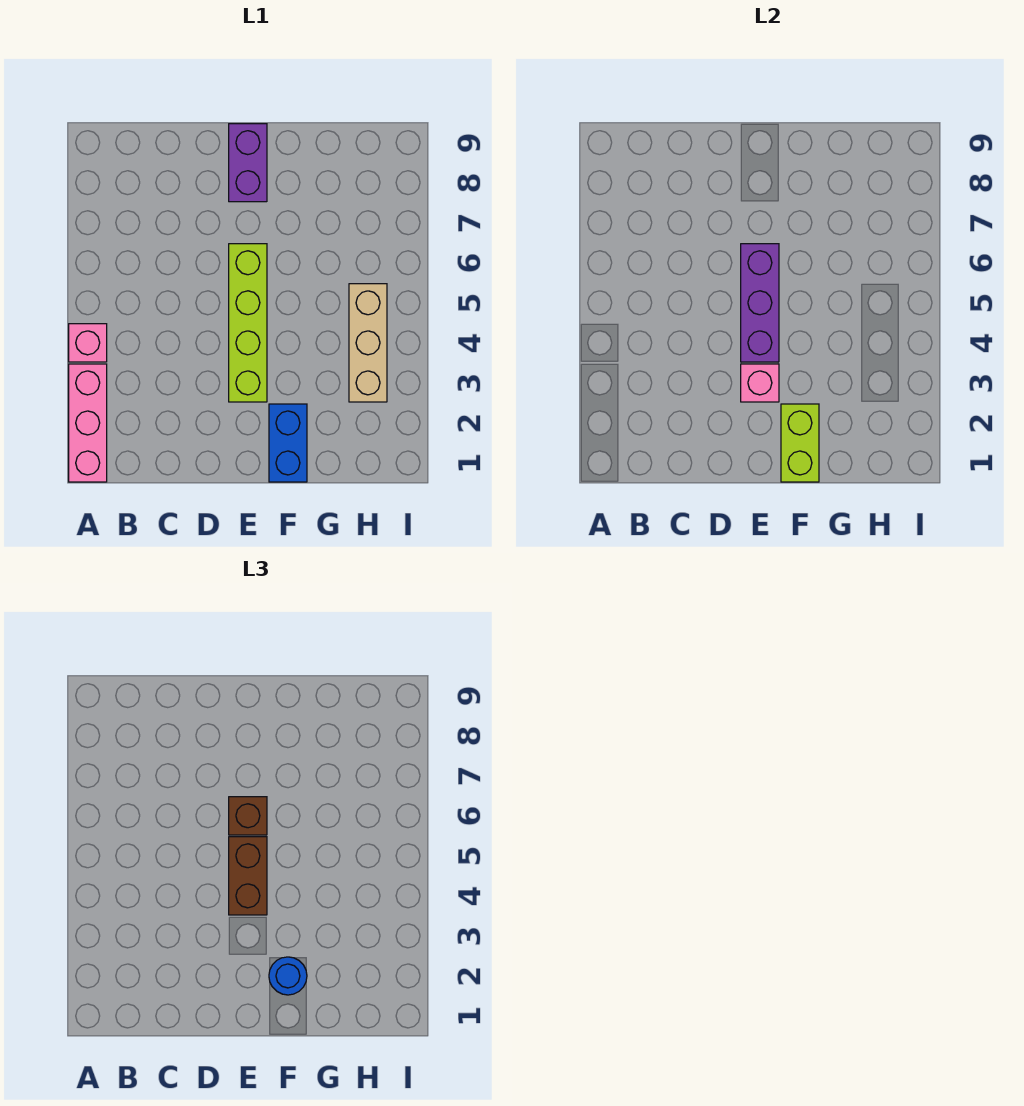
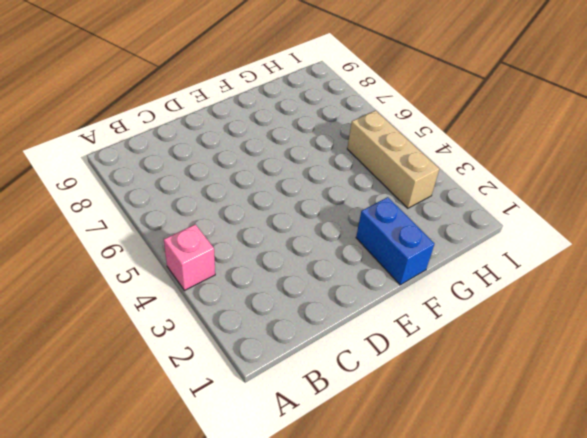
none -> pink brick A1:A3 level 1
none -> lime brick E3:E6 level 1
none -> purple brick E8:E9 level 1

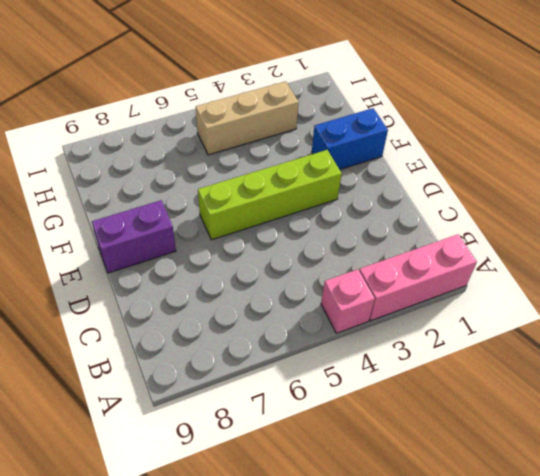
none -> pink brick E3 level 2
none -> purple brick E4:E6 level 2
none -> lime brick F1:F2 level 2

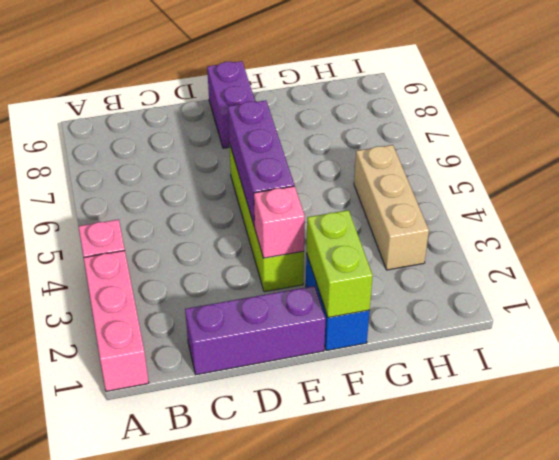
purple brick C1:E1 level 1 -> none
none -> brown brick E4:E5 level 3
none -> brown brick E6 level 3
none -> blue round brick F2 level 3

